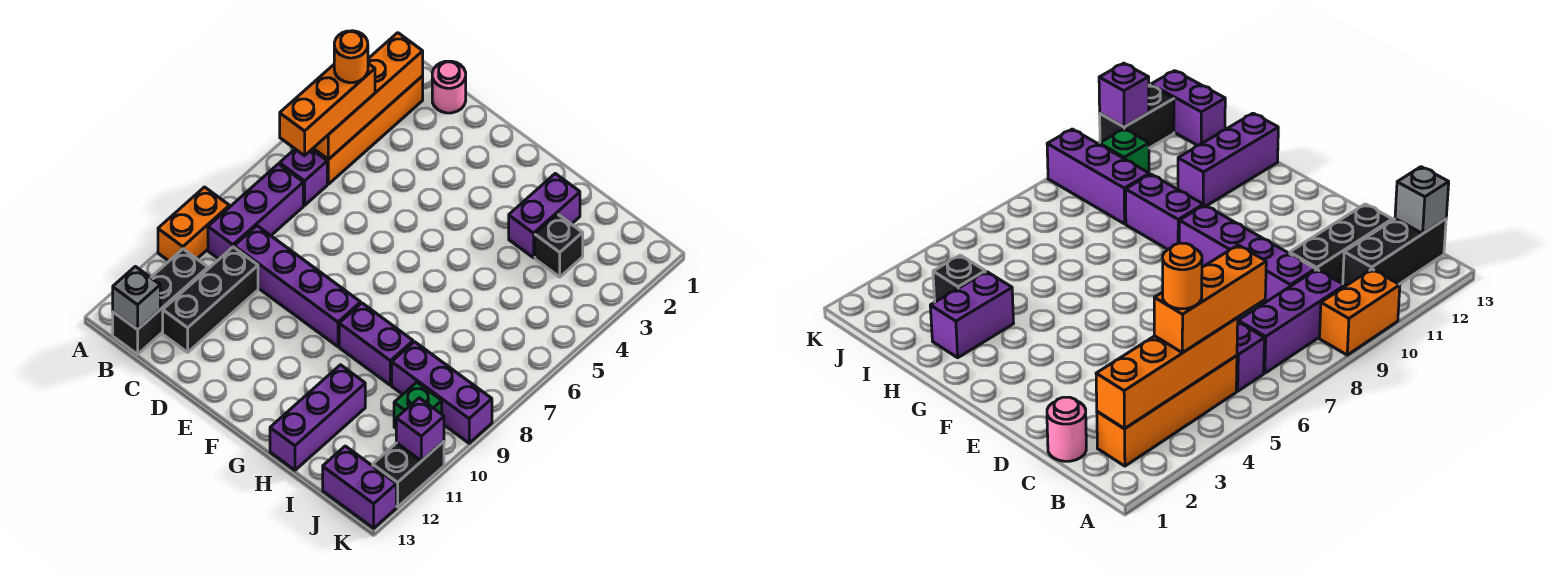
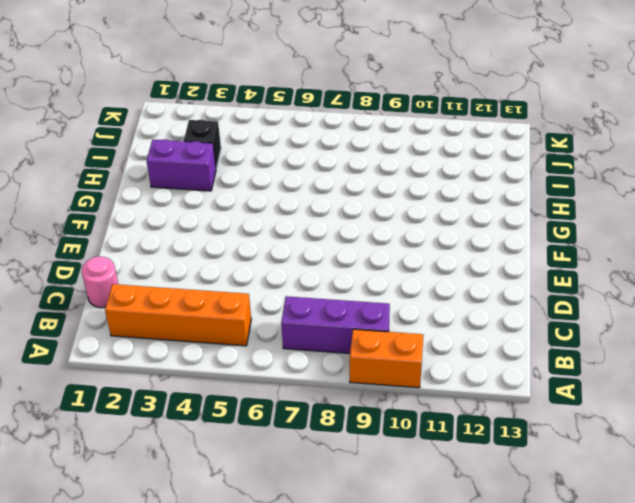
none -> purple brick B6 level 1
none -> black brick B11:B13 level 1
none -> purple brick C9:F9 level 1

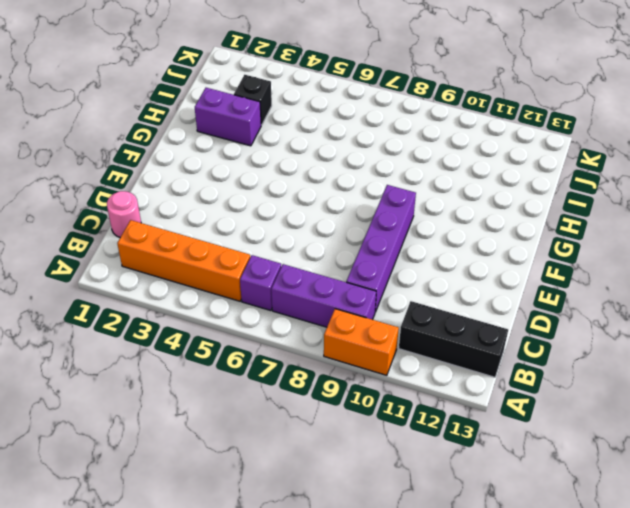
none -> black brick C10:C12 level 1
none -> purple brick G9:H9 level 1
none -> purple brick H11:H13 level 1

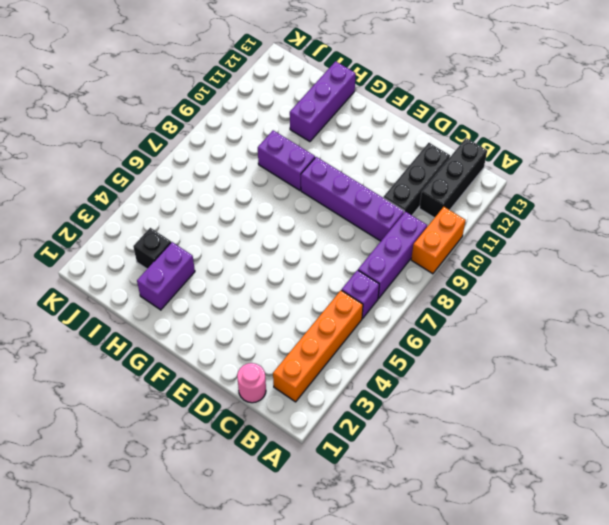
none -> purple brick I9:K9 level 1
none -> green brick J10 level 1
none -> purple brick J13:K13 level 1

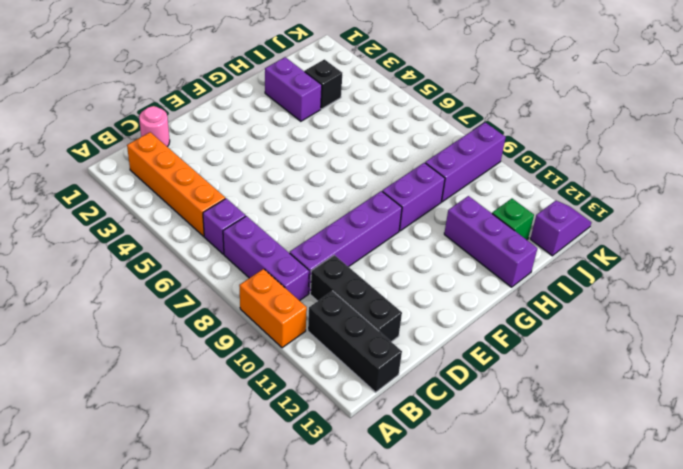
green brick I12 level 1 -> green brick J10 level 1
purple slope J13:K13 level 1 top J -> purple brick J13:K13 level 1
none -> black brick K11:K12 level 1
none -> orange brick B2:B5 level 2
none -> grey brick B13 level 2

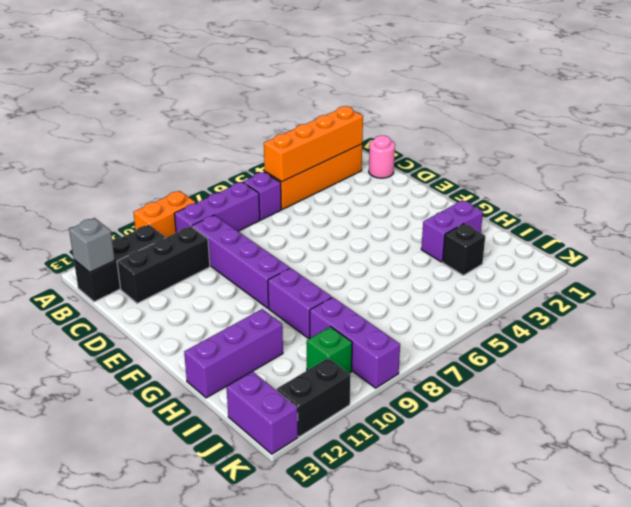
none -> purple brick K11 level 2
none -> orange brick B4:B6 level 3
none -> orange round brick B4 level 4

